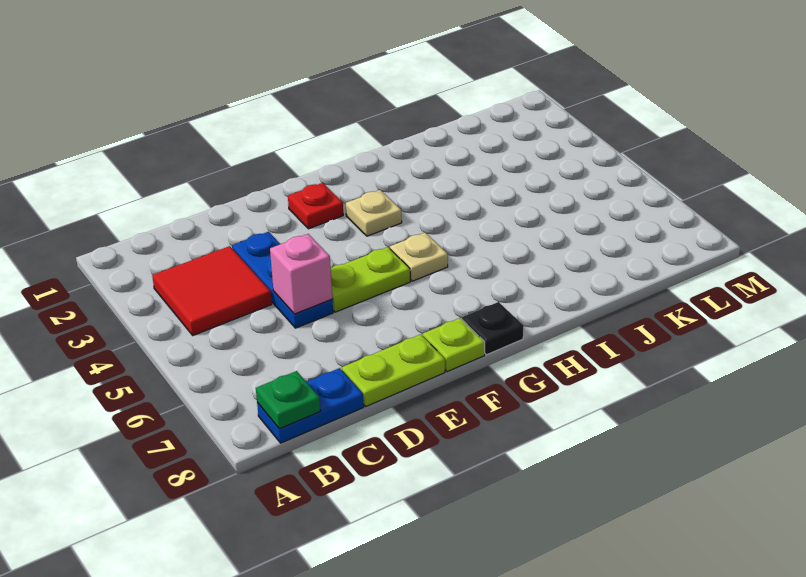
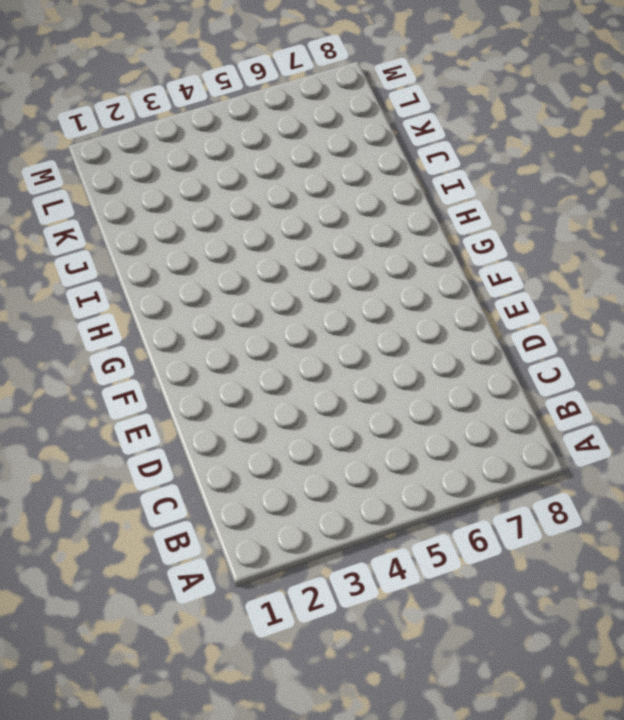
none -> red tile B3:C4 level 1
none -> blue plate B8:C8 level 1
none -> blue plate D3:D5 level 1

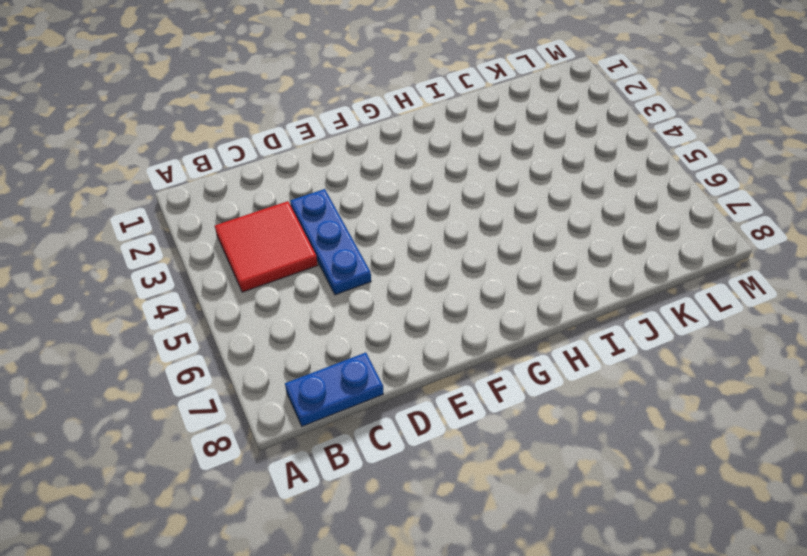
none -> lime plate D8:E8 level 1
none -> lime plate E5:F5 level 1
none -> red plate F2 level 1

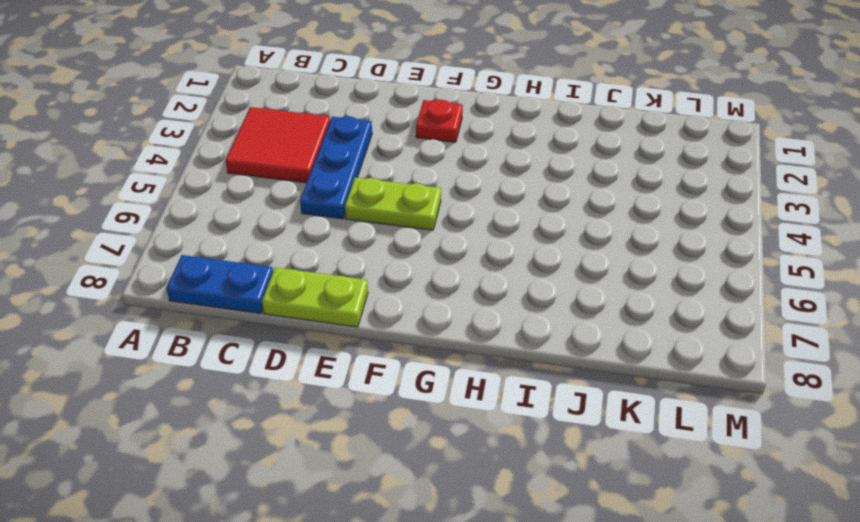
none -> lime plate F8 level 1
none -> tan plate G3 level 1
none -> tan plate G5 level 1

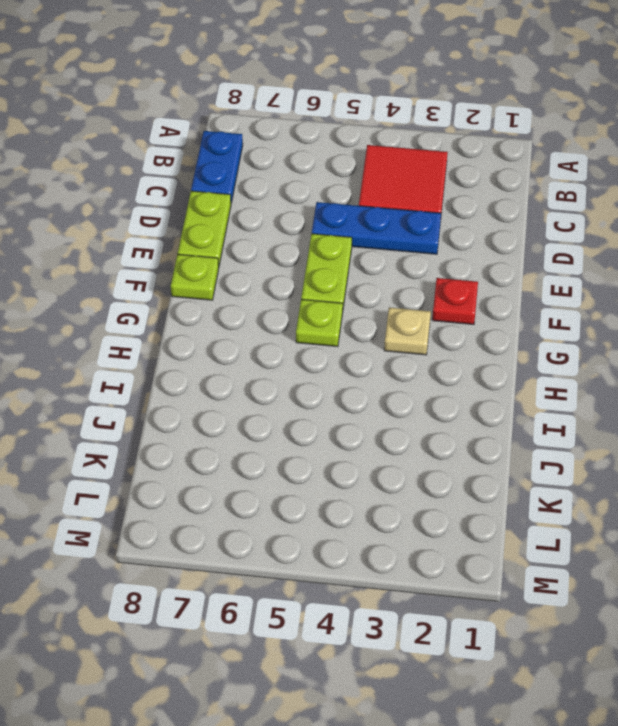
lime plate G5 level 1 -> tan plate G5 level 1
none -> black plate G8 level 1
none -> green plate B8 level 2
none -> pink brick D5 level 2

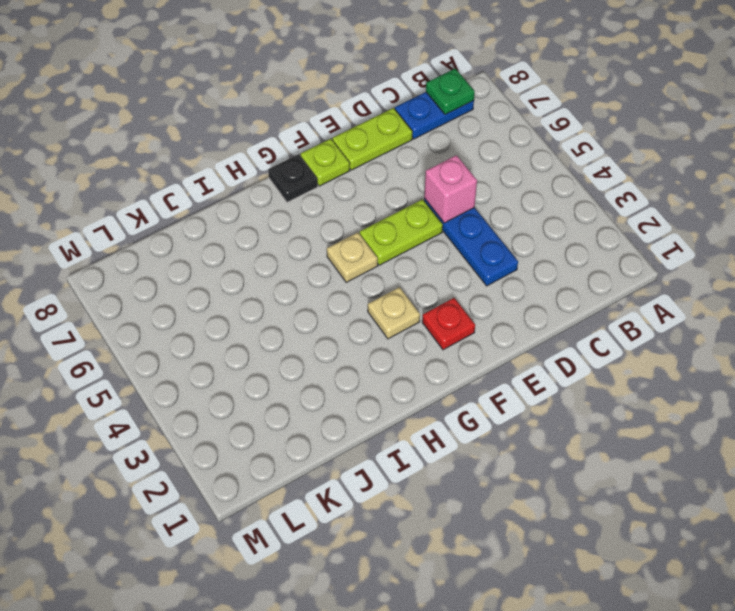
none -> red tile B3:C4 level 1

